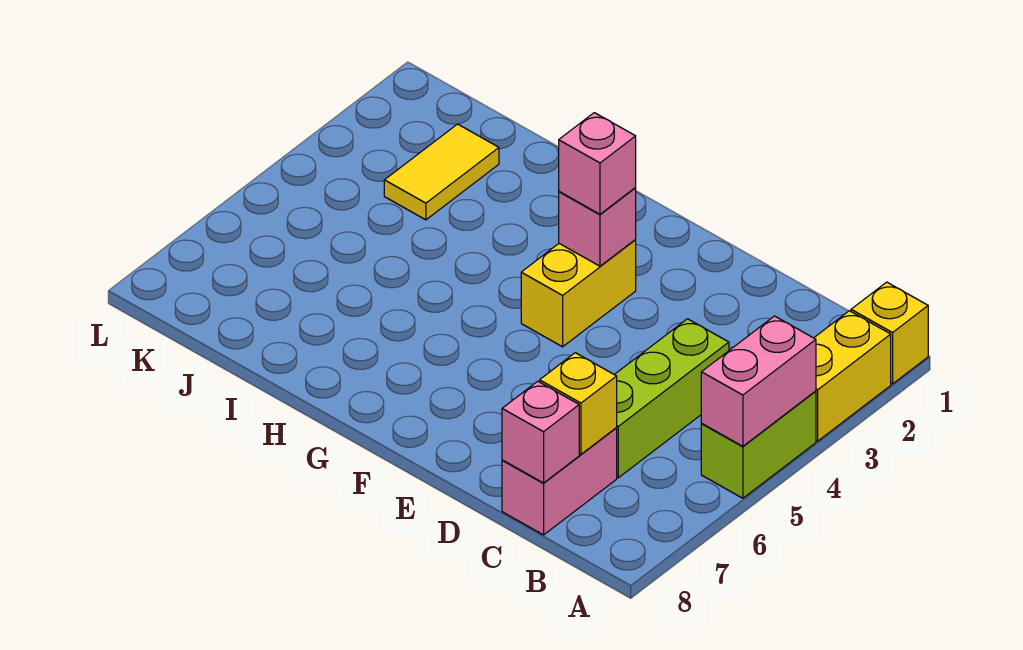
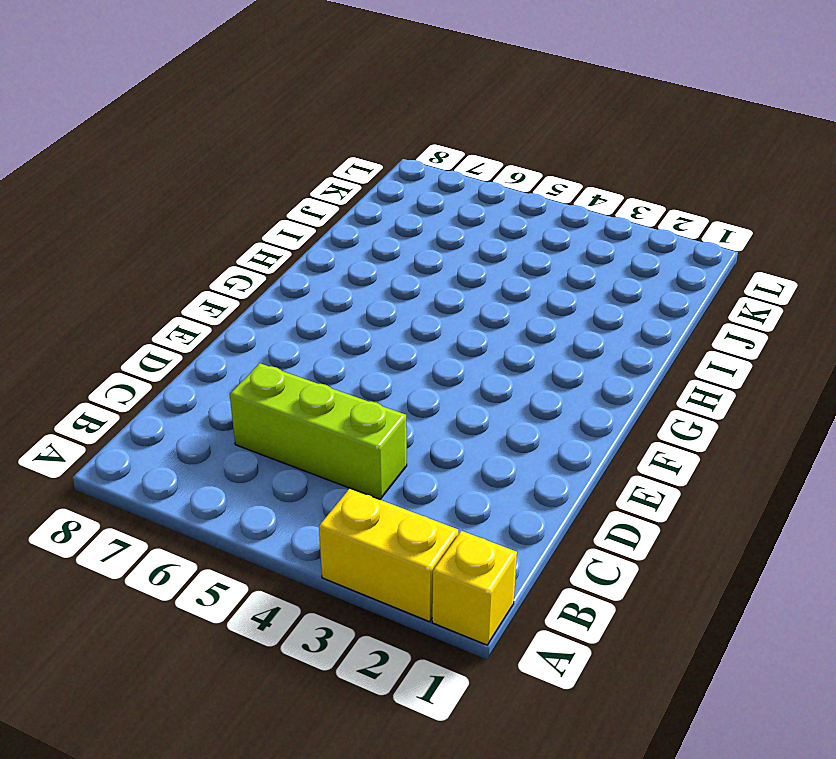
none -> lime brick A4:A5 level 1
none -> pink brick C7:C8 level 1
none -> yellow brick F3:F4 level 1

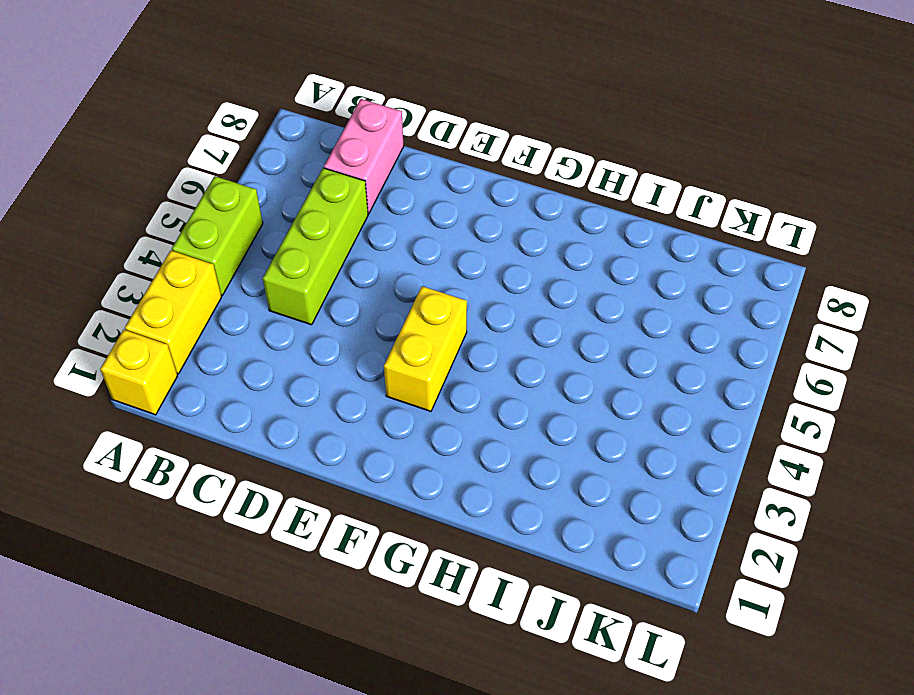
none -> yellow tile J2:J3 level 1
none -> pink brick A4:A5 level 2
none -> yellow brick C7 level 2

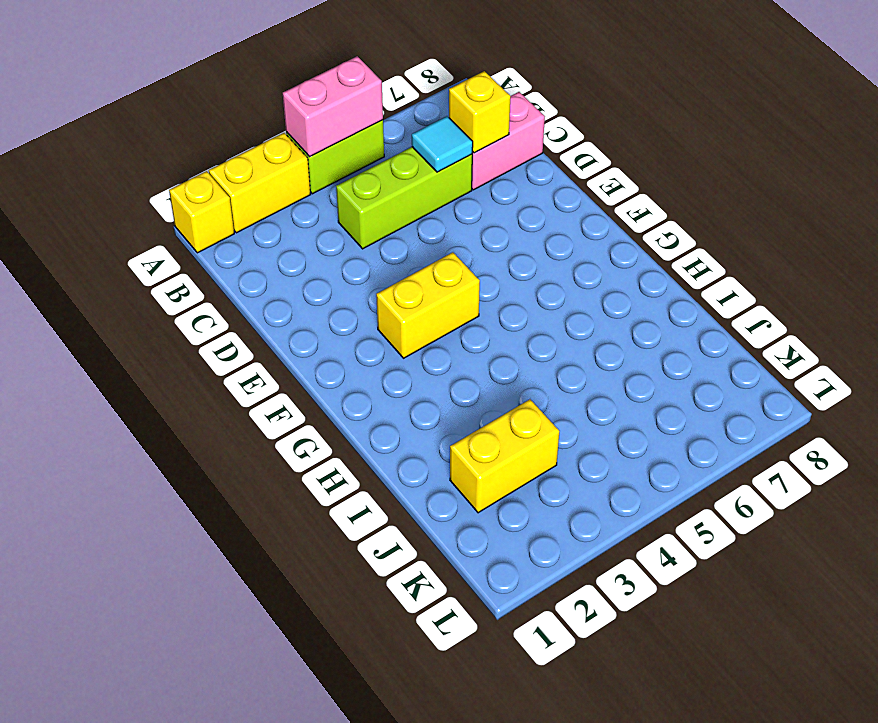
cyan tile C6 level 2 -> none
yellow brick J2:J3 level 1 -> yellow tile J2:J3 level 1
none -> pink brick C8 level 2
none -> pink brick F3 level 2
none -> pink brick F3 level 3

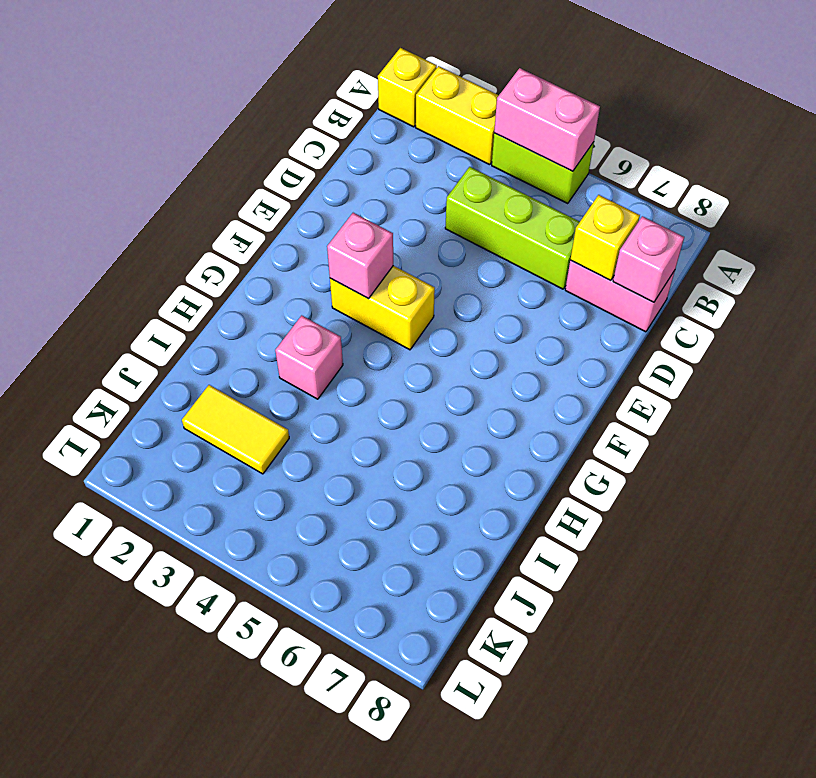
pink brick H3 level 1 -> pink brick F3 level 3

